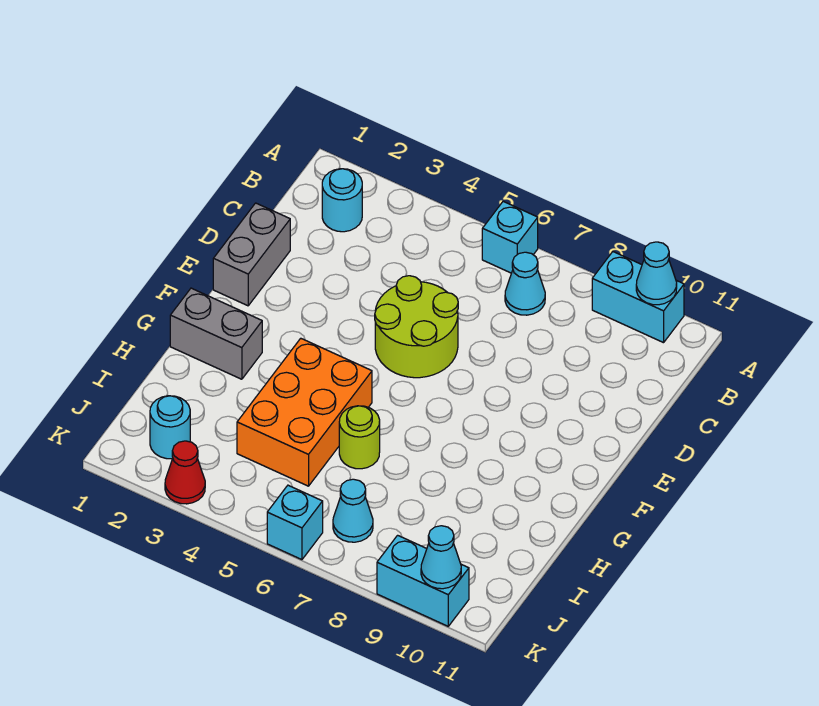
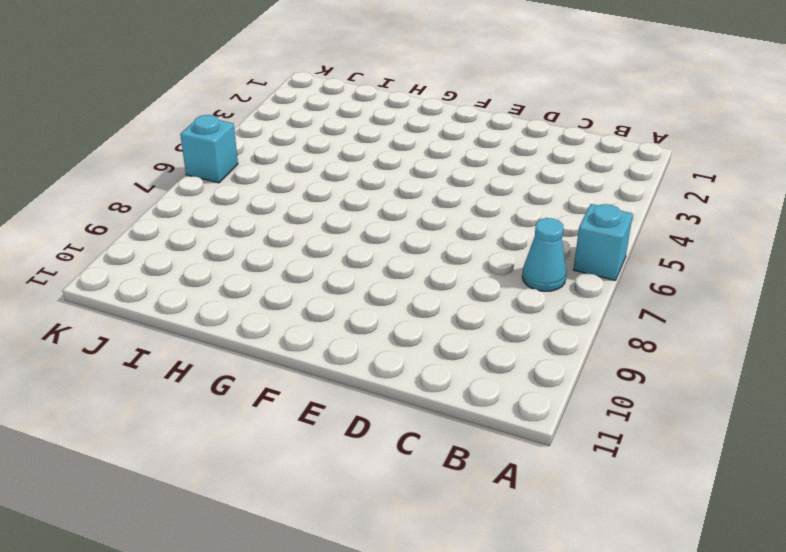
none -> cyan brick A9:A10 level 1
none -> cyan round brick B2 level 1
none -> grey brick D1:E1 level 1

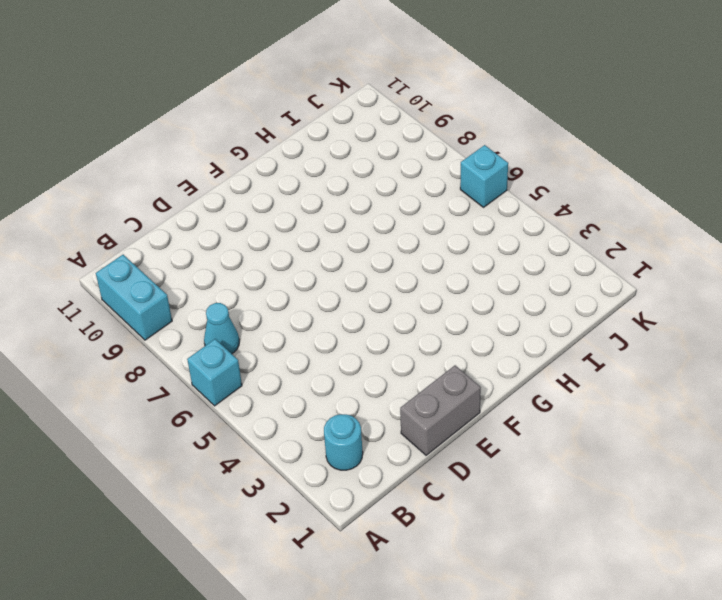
none -> lime round brick D5:E6 level 1
none -> grey brick G1:G2 level 1
none -> orange brick G4:I5 level 1

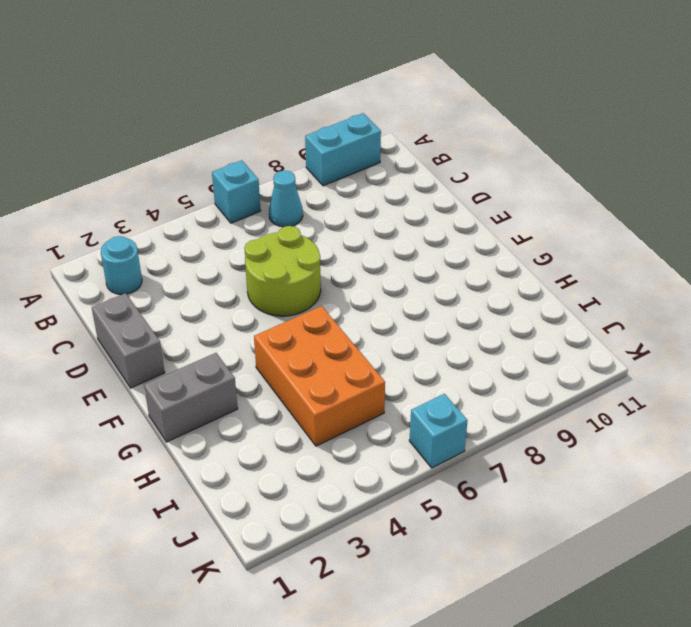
none -> lime round brick H6 level 1
none -> cyan round brick J2 level 1
none -> cyan cone J7 level 1

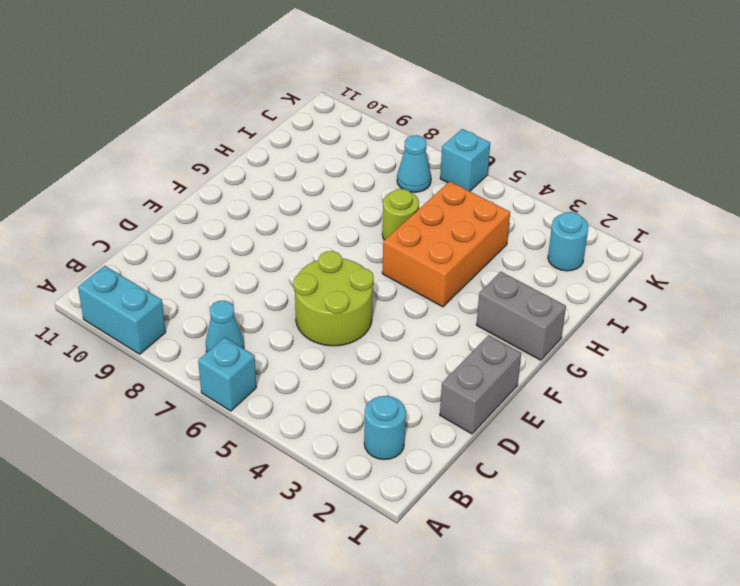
none -> red cone K3 level 1
none -> cyan brick K9:K10 level 1
none -> cyan cone A10 level 2

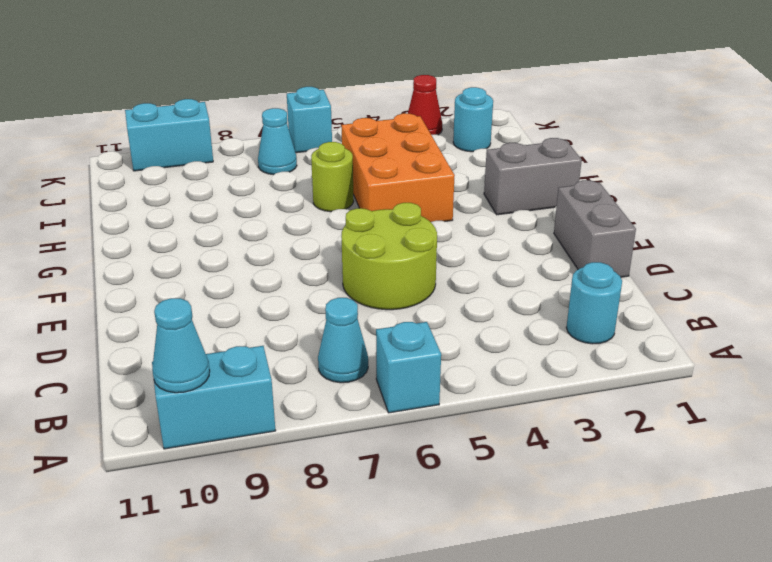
none -> cyan cone K10 level 2

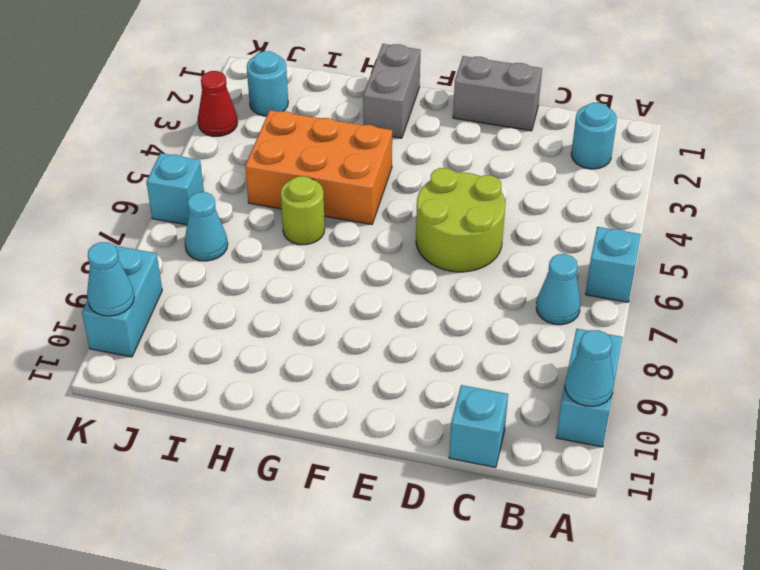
cyan brick C11 level 1 -> none

